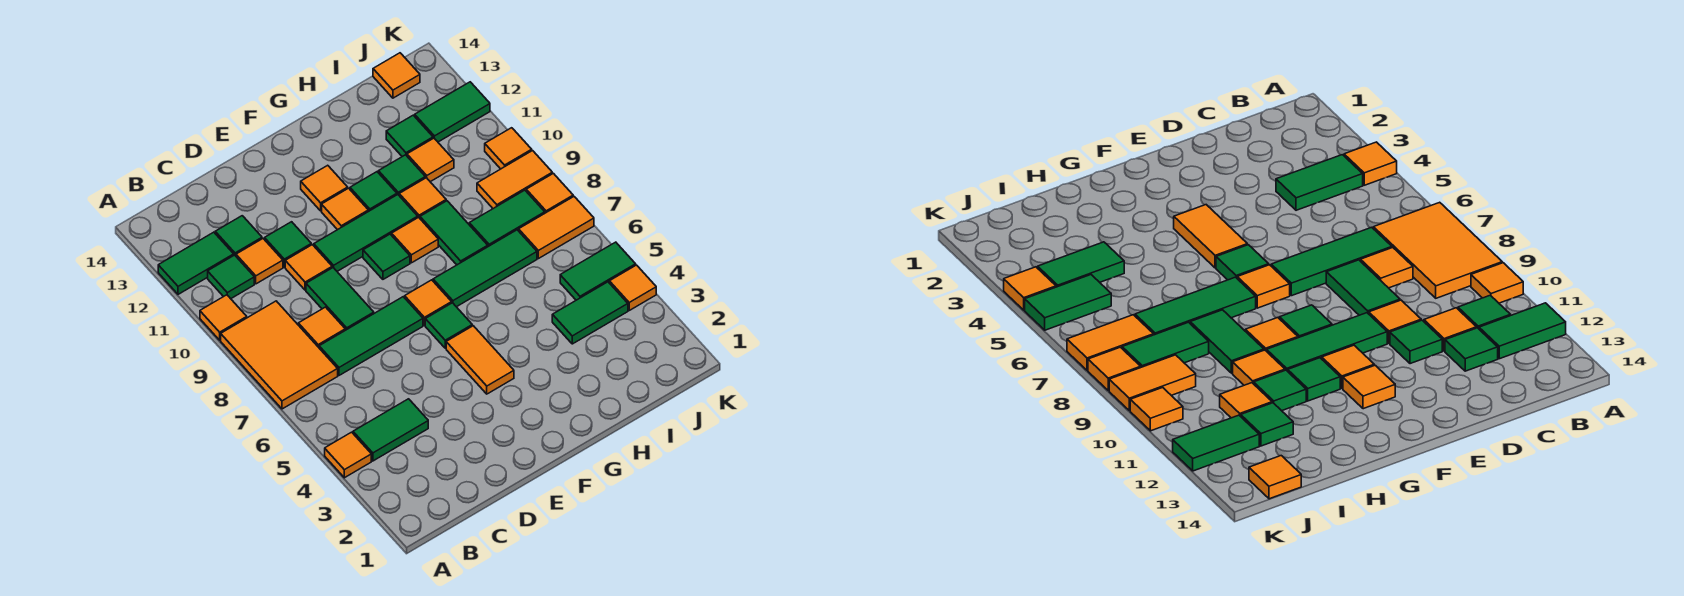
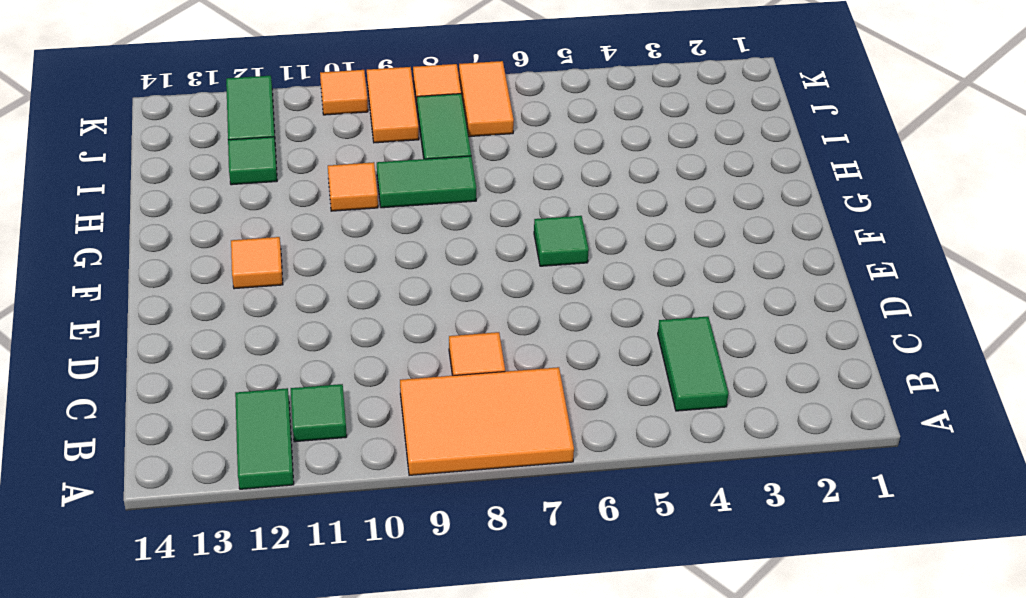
none -> orange tile A4 level 1
none -> orange tile A10 level 1
none -> green tile C7:E7 level 1
none -> orange tile C11 level 1

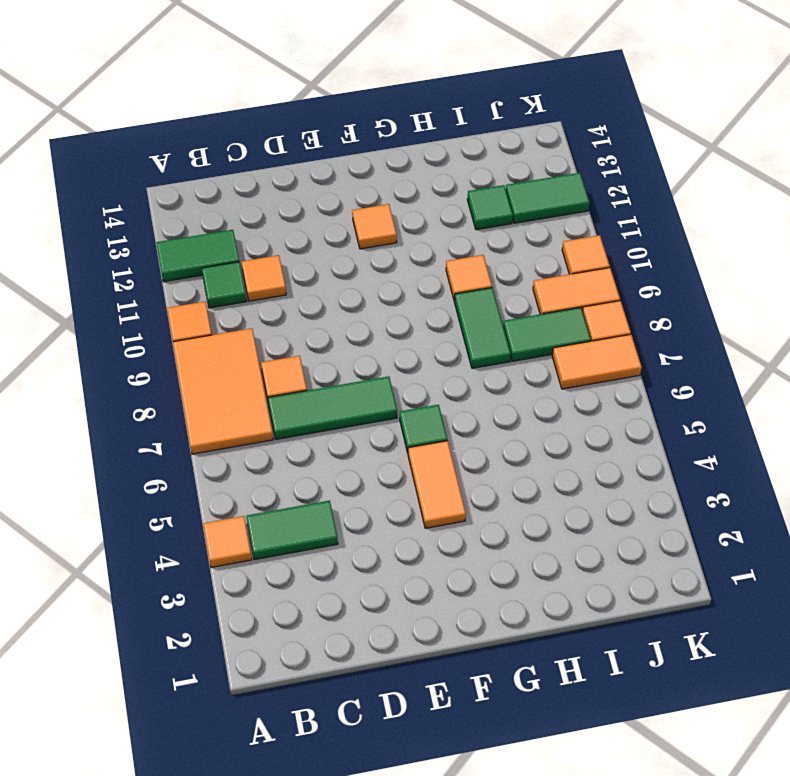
none -> green tile C12 level 1
none -> green tile D8:D9 level 1
none -> orange tile D10 level 1
none -> green tile D11 level 1

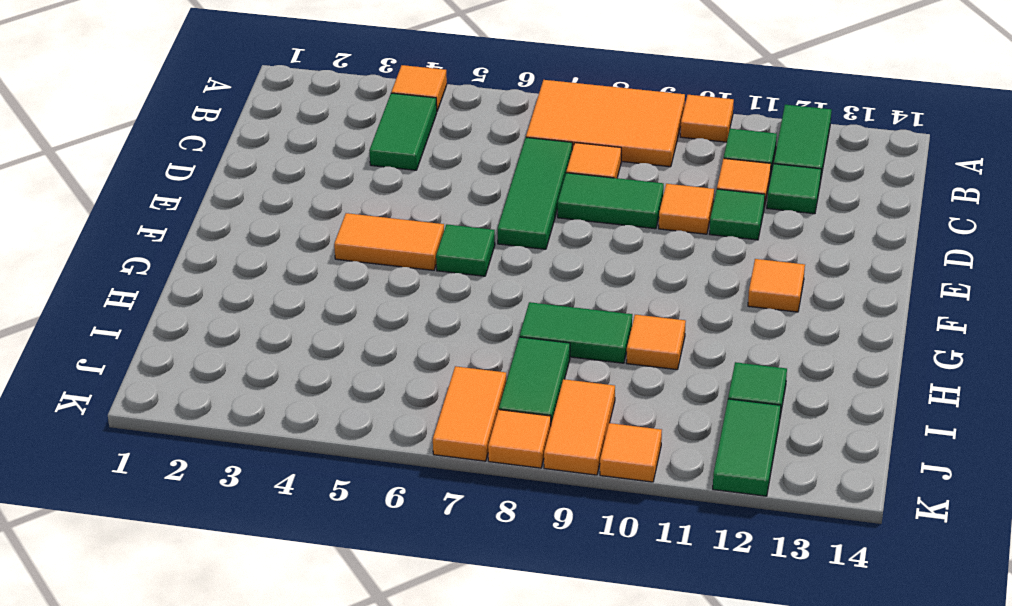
none -> green tile E10:G10 level 1
none -> orange tile F7 level 1
none -> green tile F9 level 1
none -> orange tile F11 level 1

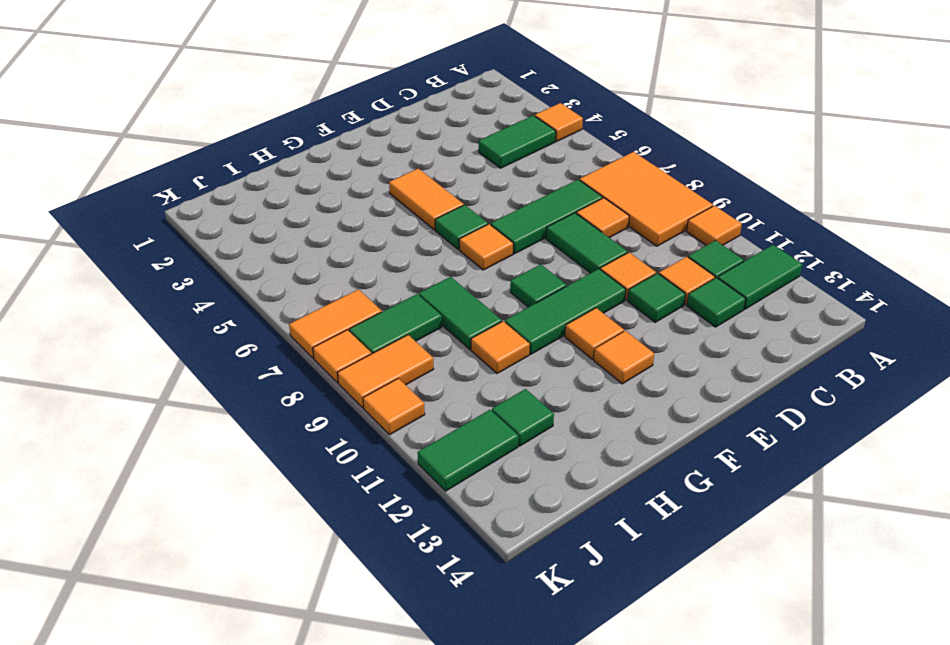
none -> green tile G7:I7 level 1
none -> orange tile G9 level 1
none -> green tile G11 level 1
none -> green tile H11 level 1

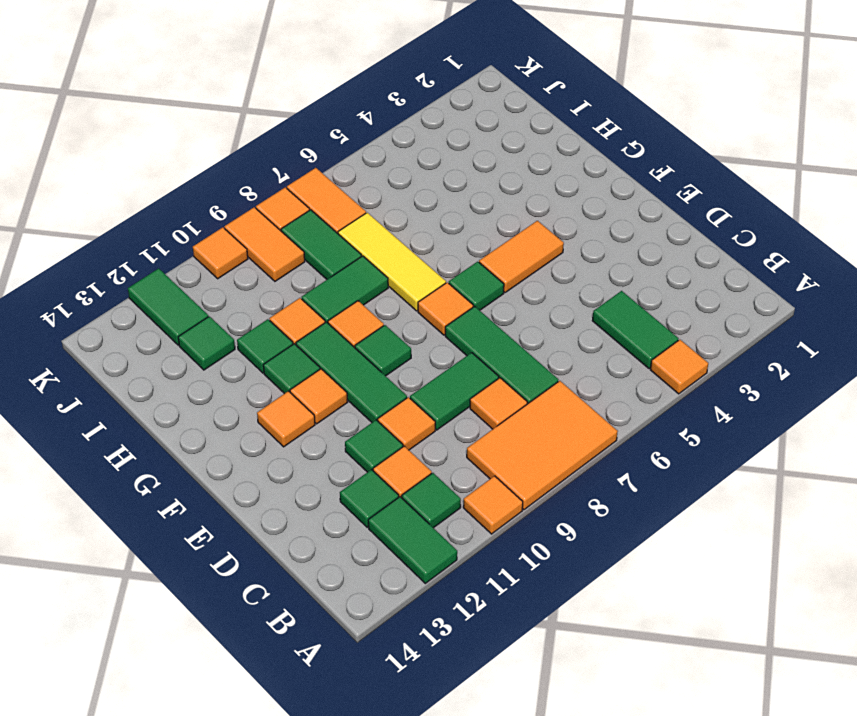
yellow tile G7:I7 level 1 -> green tile G7:I7 level 1
none -> green tile I4:J4 level 1
none -> orange tile I11 level 1
none -> green tile J5:K5 level 1
none -> orange tile J14 level 1

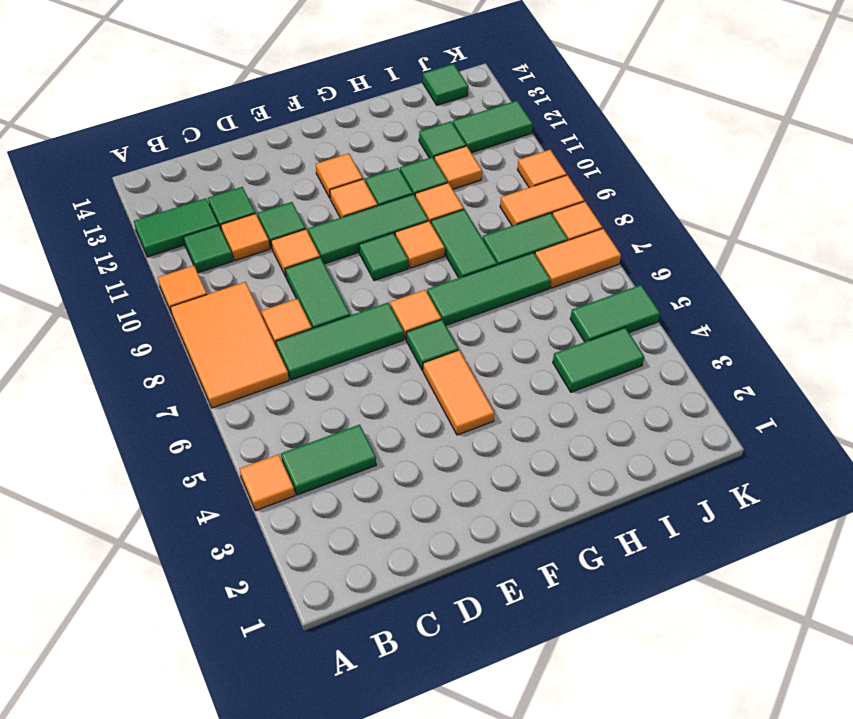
green tile J14 level 1 -> orange tile J14 level 1
none -> orange tile K4 level 1

